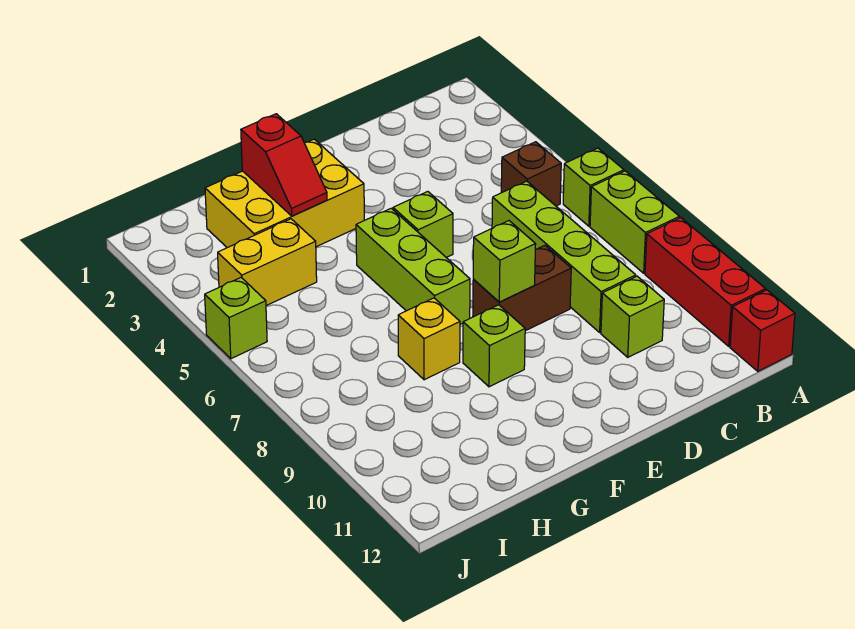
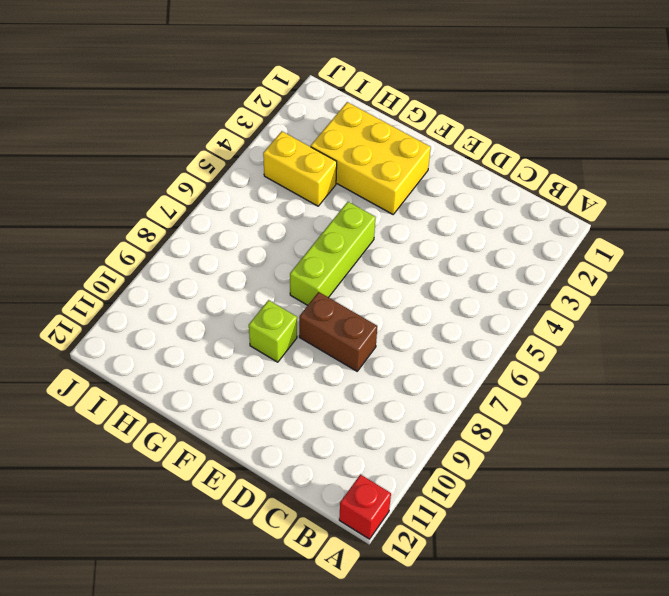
none -> lime brick A6 level 1
none -> lime brick A7:A8 level 1
none -> red brick A9:A11 level 1

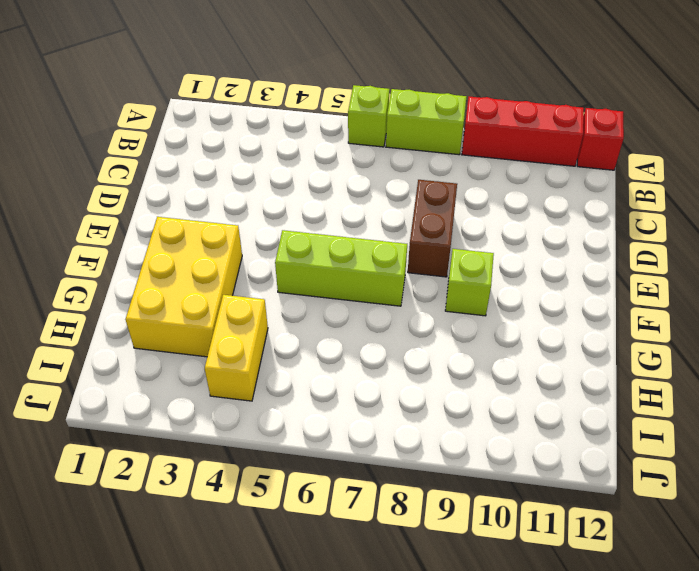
none -> brown brick B5 level 1
none -> lime brick C6:C9 level 1
none -> lime brick C10 level 1

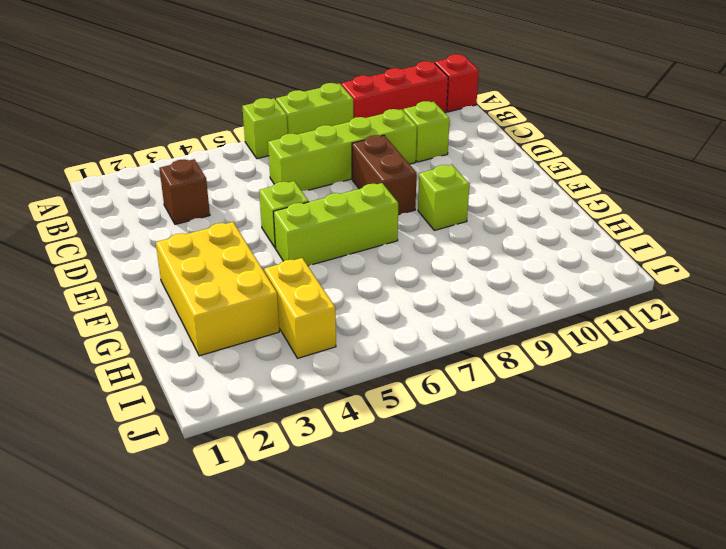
brown brick C3 level 1 -> brown brick B5 level 1
none -> yellow brick G8 level 1
none -> lime brick J5 level 1
none -> lime brick E8 level 2

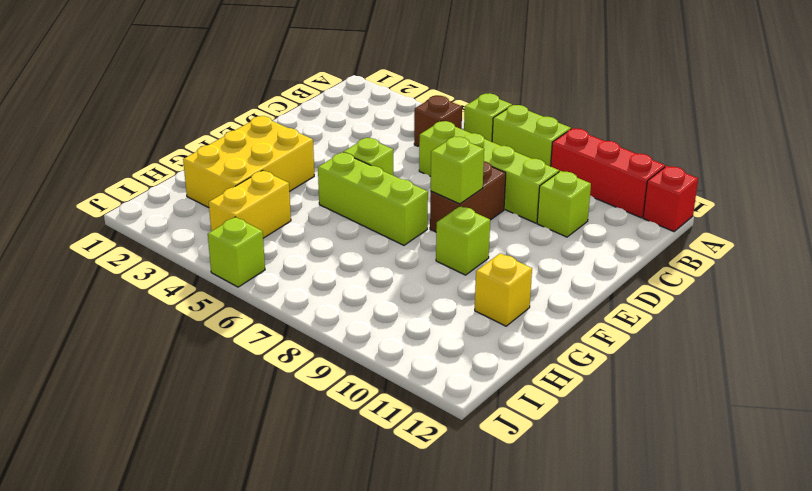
yellow brick G11 level 1 -> yellow brick G8 level 1
none -> red slope G2:G3 level 2 top 2

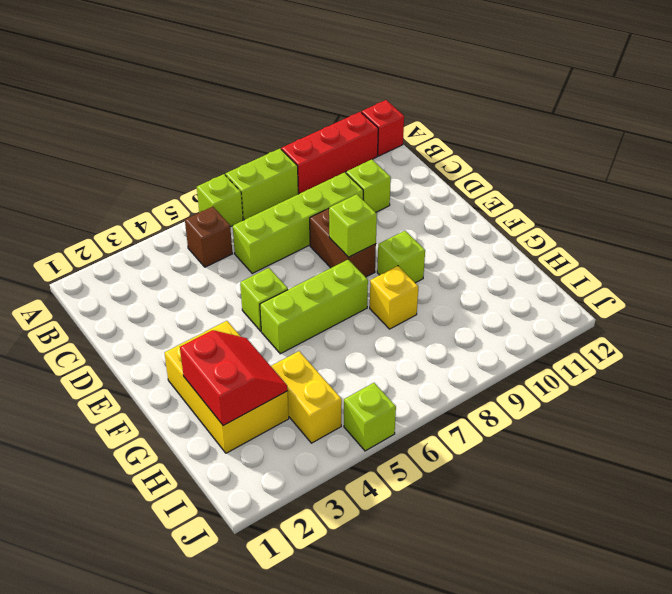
red slope G2:H3 level 2 top 2 -> red slope G2:G3 level 2 top 2

